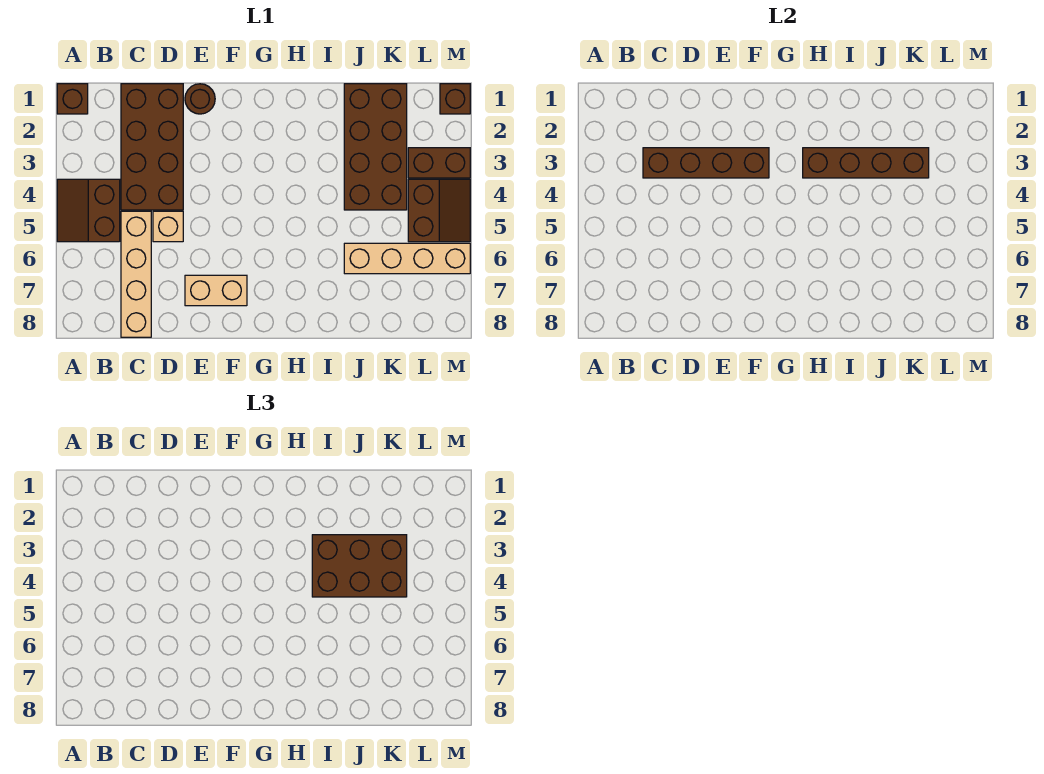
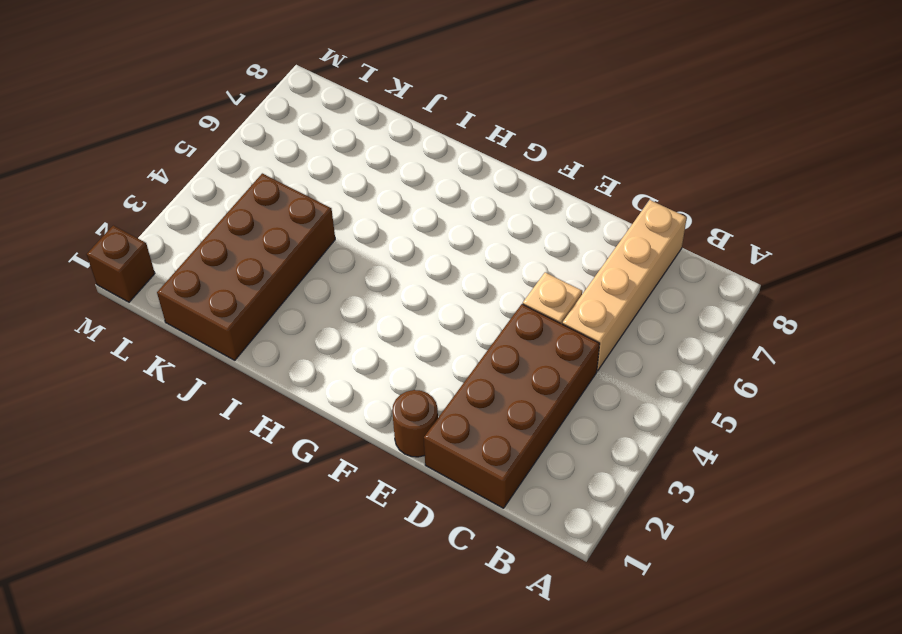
none -> brown brick A1 level 1
none -> brown slope A4:B5 level 1 top B
none -> tan brick E7:F7 level 1

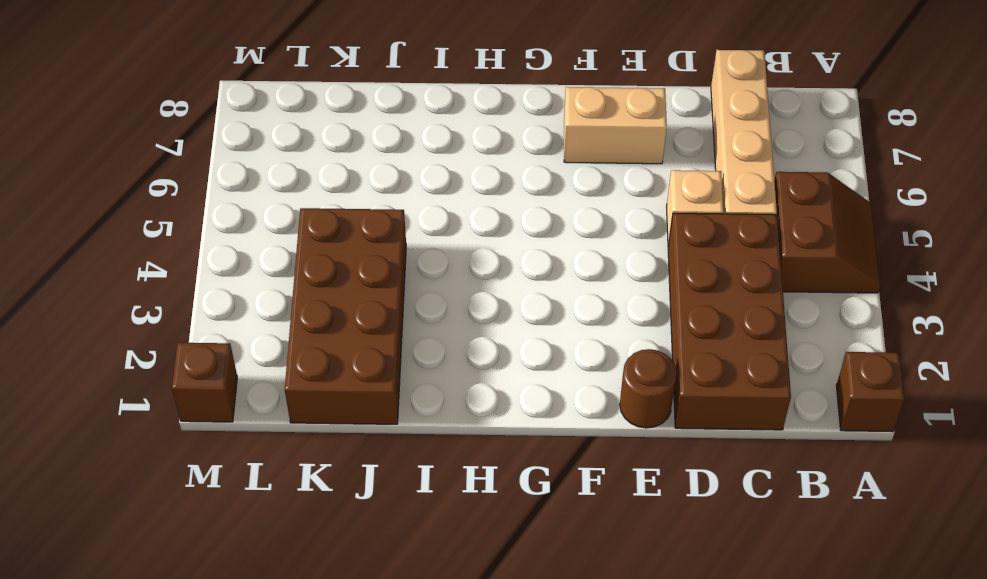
none -> tan brick J6:M6 level 1
none -> brown brick L3:M3 level 1
none -> brown slope L4:M5 level 1 top L

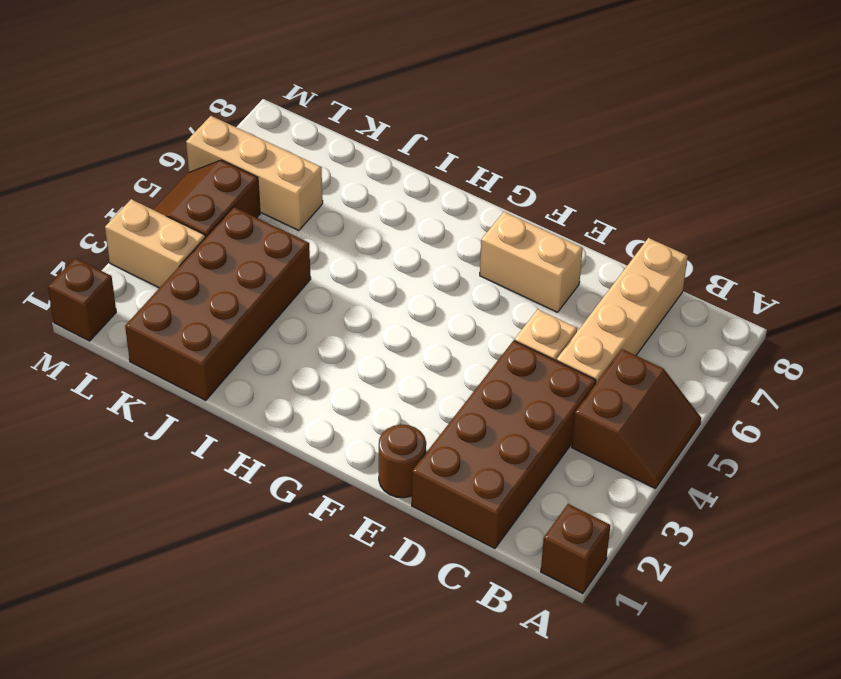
tan brick K6:M6 level 1 -> tan brick J6:M6 level 1
tan brick L3:M3 level 1 -> brown brick L3:M3 level 1
none -> brown brick C3:F3 level 2
none -> brown brick H3:K3 level 2
none -> brown brick I3:K4 level 3

